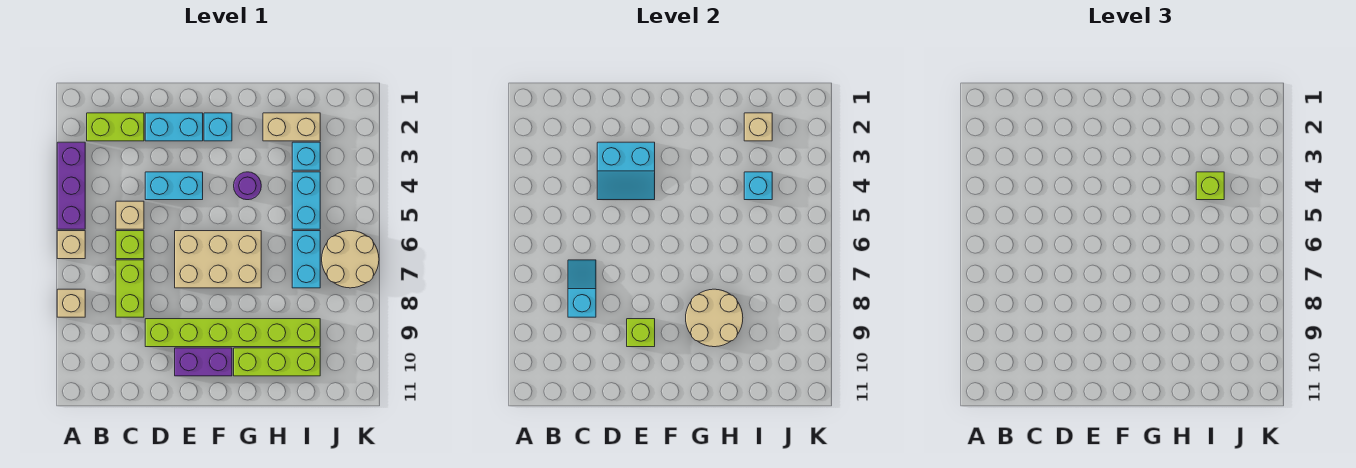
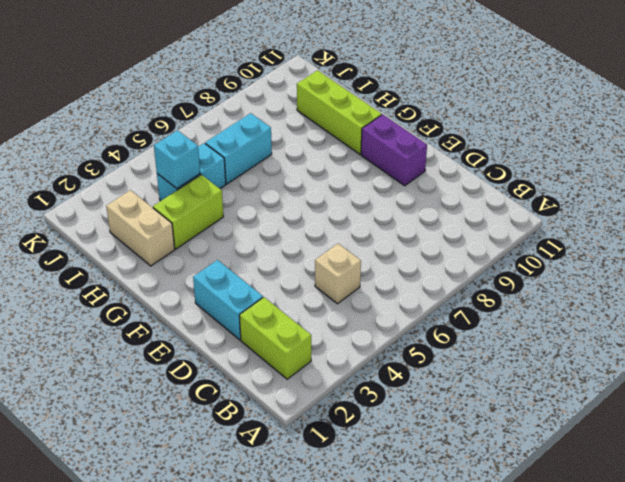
lime brick H3:H4 level 1 -> lime brick C7:C8 level 1
none -> purple brick A3:A5 level 1
none -> tan brick A6 level 1
none -> tan brick A8 level 1

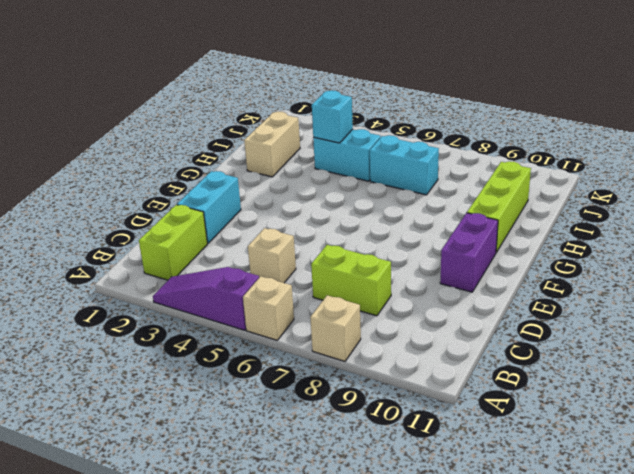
purple slope A3:A5 level 1 top 5 -> purple brick A3:A5 level 1
none -> lime brick C6 level 1
none -> cyan brick D4:E4 level 1
none -> lime brick D9:I9 level 1

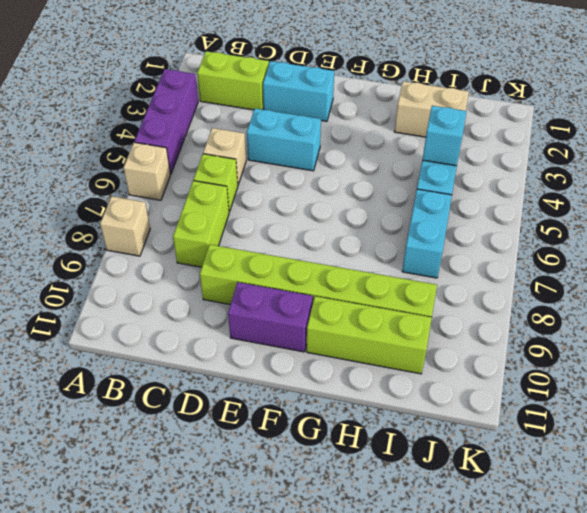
none -> tan brick E6:G7 level 1
none -> cyan brick F2 level 1
none -> purple round brick G4 level 1

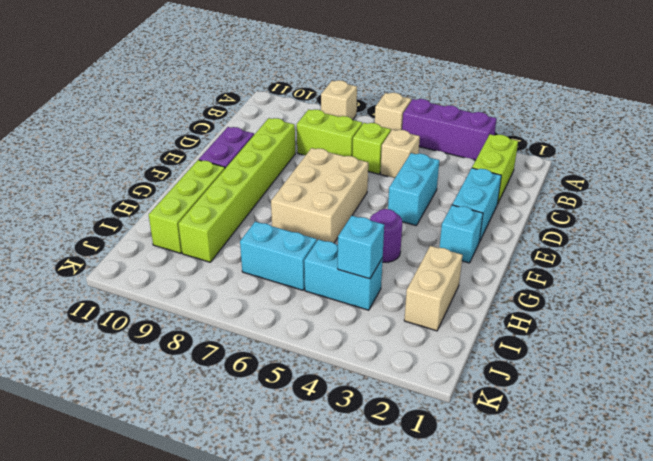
none -> cyan brick I3 level 1
none -> tan round brick J6:K7 level 1
none -> cyan slope C7:C8 level 2 top 8

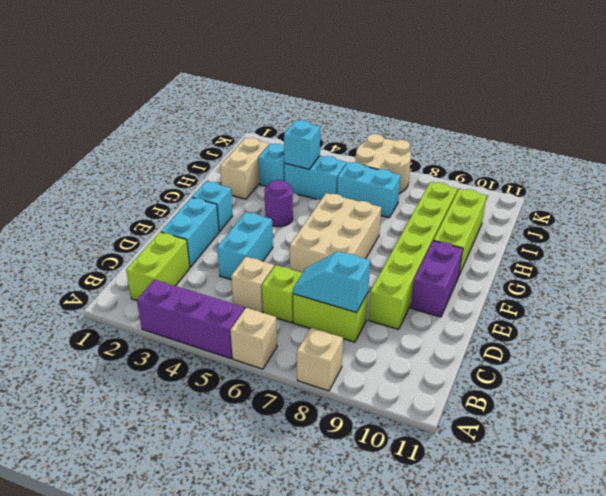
none -> cyan slope D3:E4 level 2 top 3
none -> lime brick E9 level 2
none -> tan round brick G8:H9 level 2

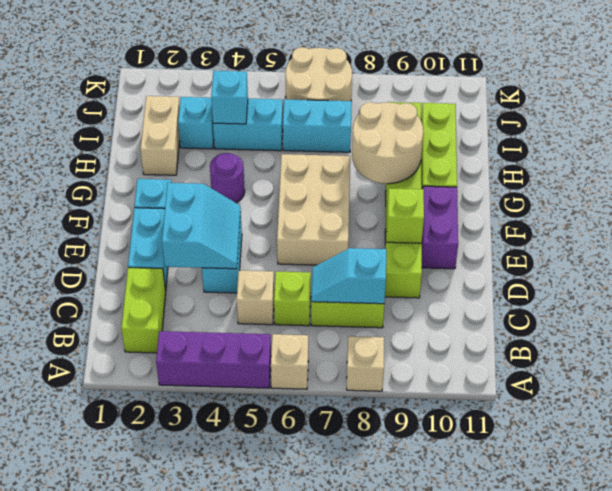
none -> tan brick I2 level 2
none -> lime brick I4 level 3

